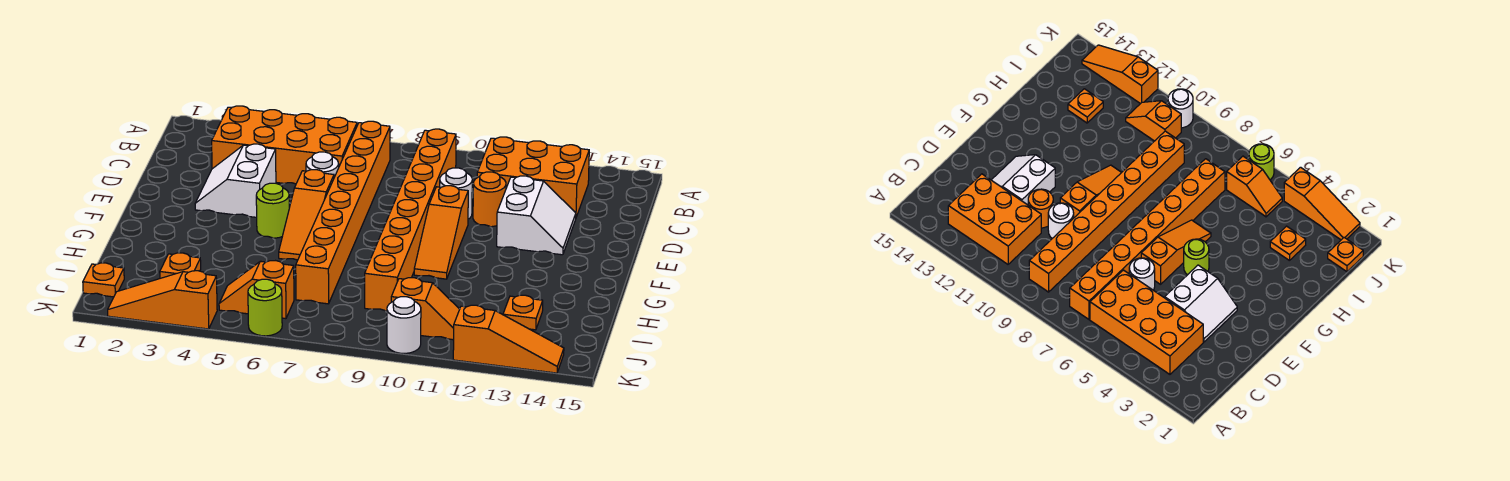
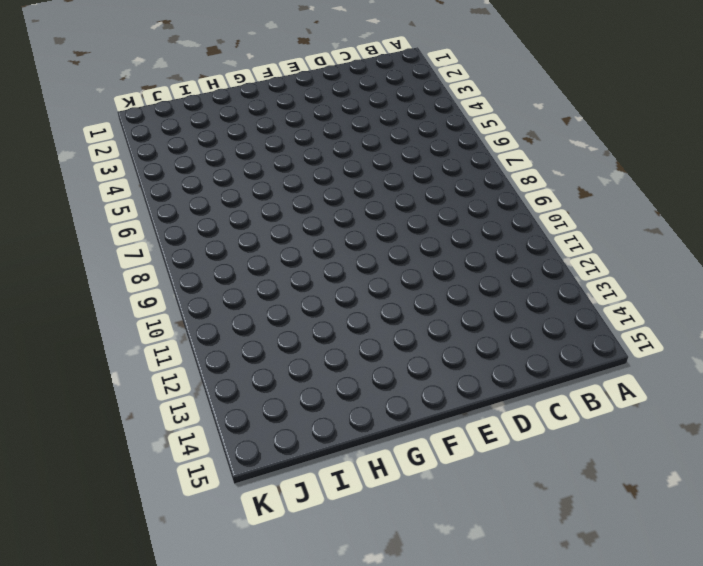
none -> orange brick B3:C6 level 1
none -> orange brick B7:I7 level 1
none -> orange brick B9:I9 level 1

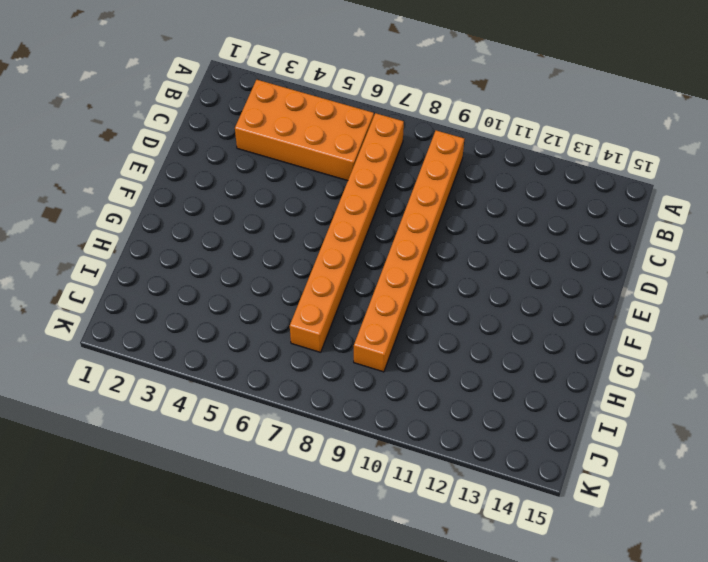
none -> orange brick B11:C13 level 1
none -> white slope D3:E4 level 1 top 4
none -> white round brick D6 level 1

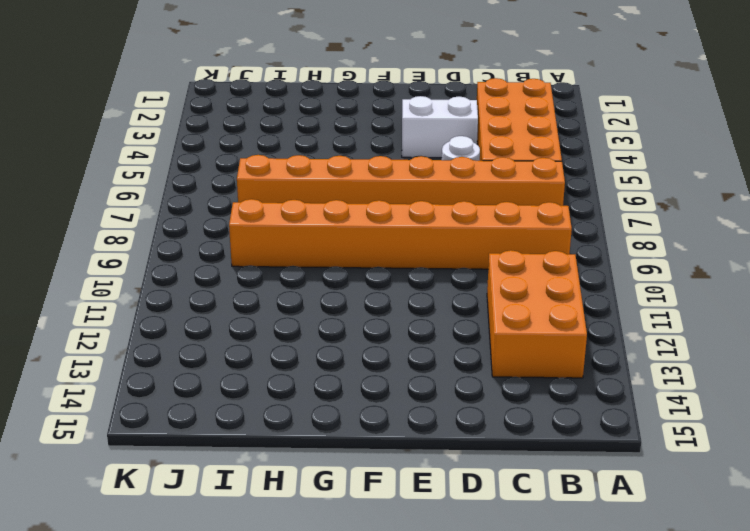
none -> white round brick D10 level 1
none -> orange round brick D11 level 1
none -> white slope D12:E13 level 1 top 12

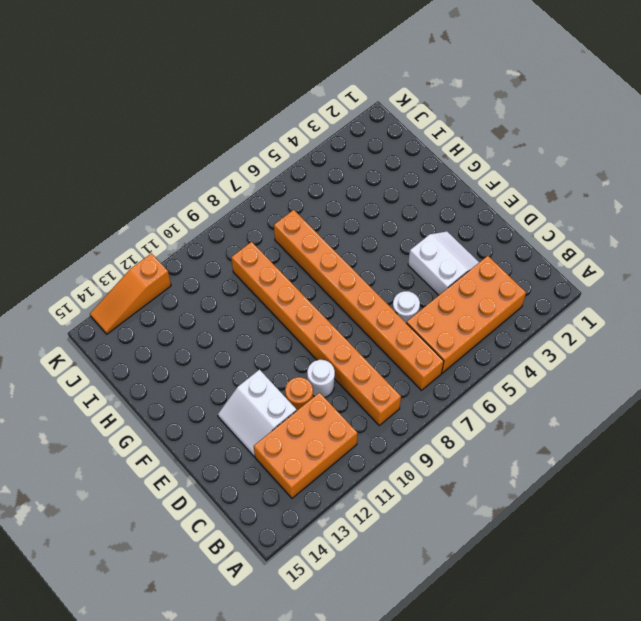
none -> orange slope E6:G6 level 1 top E
none -> orange slope E10:G10 level 1 top E
none -> lime round brick F5 level 1

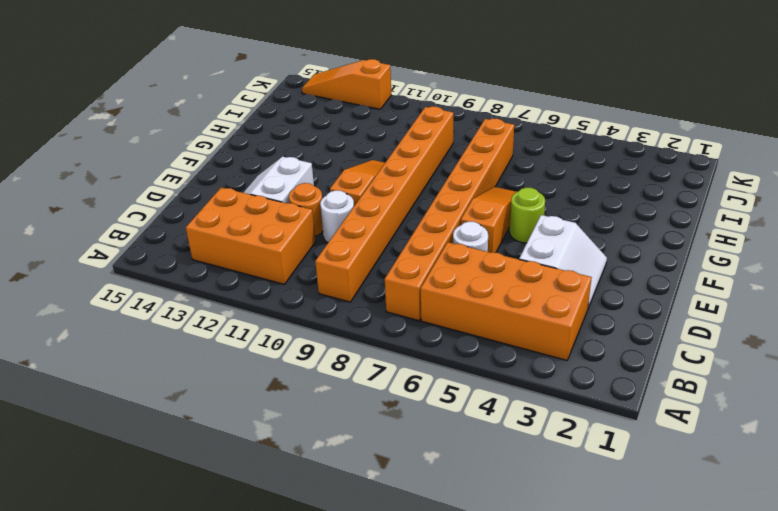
none -> orange plate I3 level 1
none -> orange plate I13 level 1
none -> orange plate J1 level 1

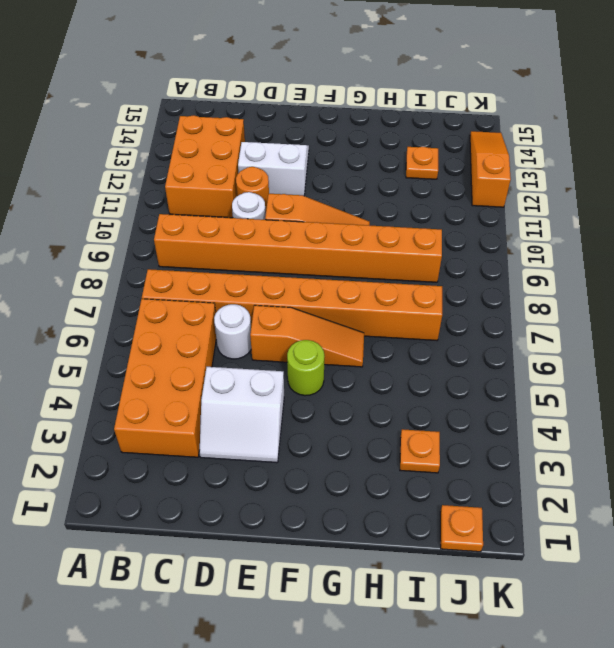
none -> orange slope J5:J6 level 1 top 6
none -> orange slope J10:J11 level 1 top 10
none -> orange slope K2:K4 level 1 top 4

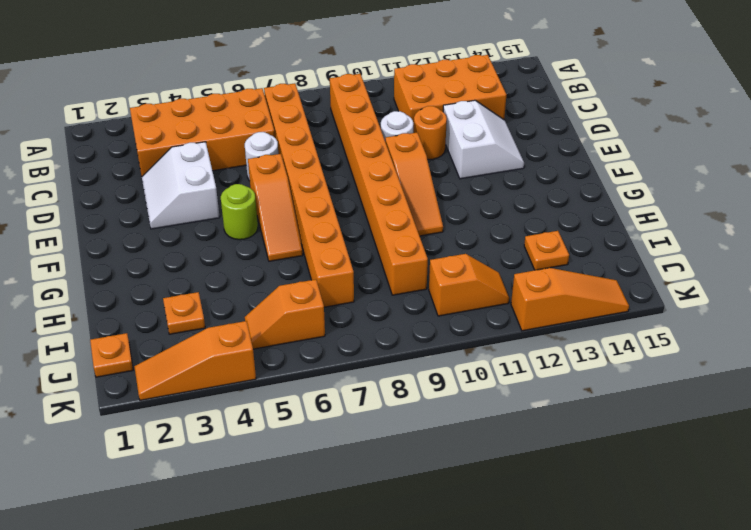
none -> lime round brick K6 level 1
none -> white round brick K10 level 1

